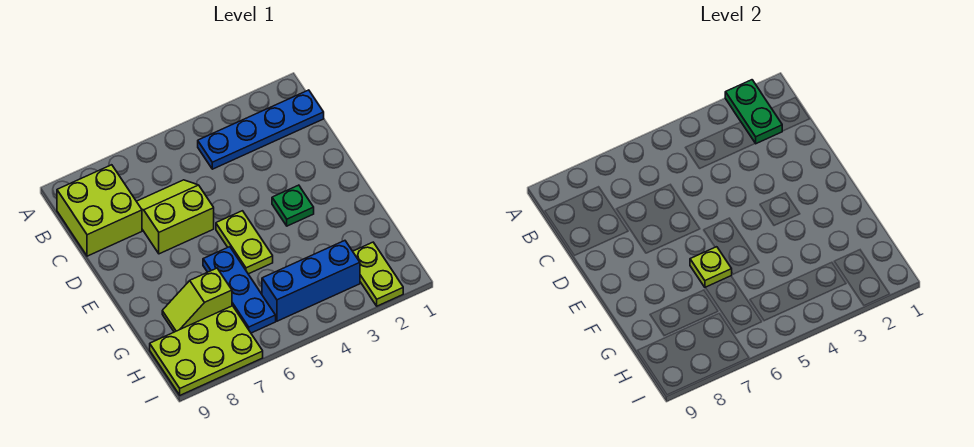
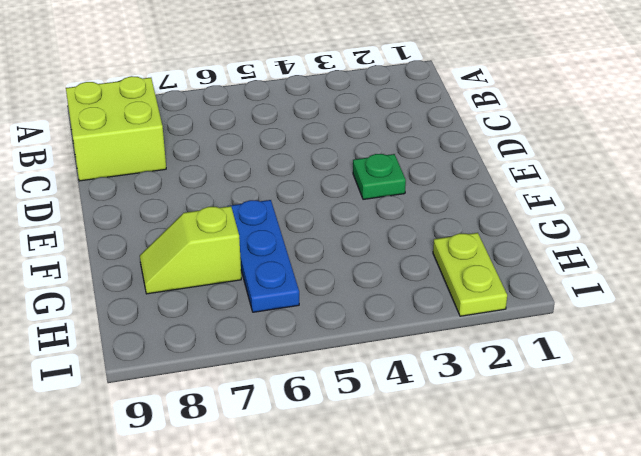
none -> blue plate B1:B4 level 1
none -> lime slope C6:D7 level 1 top D
none -> lime plate E5:F5 level 1

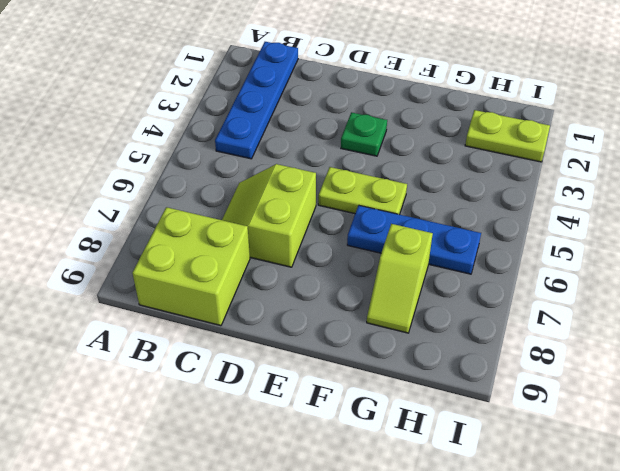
none -> blue brick H3:H5 level 1
none -> lime plate H7:I9 level 1
none -> green plate A2:B2 level 2

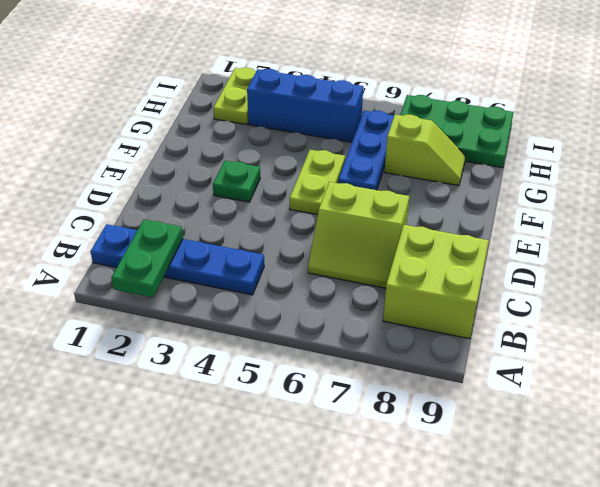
green plate H7:I9 level 1 -> lime plate H7:I9 level 1
none -> lime plate F6 level 2

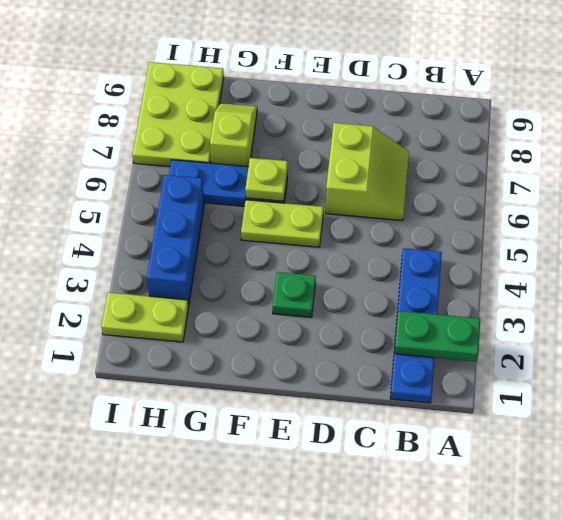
none -> lime brick B8:C9 level 1

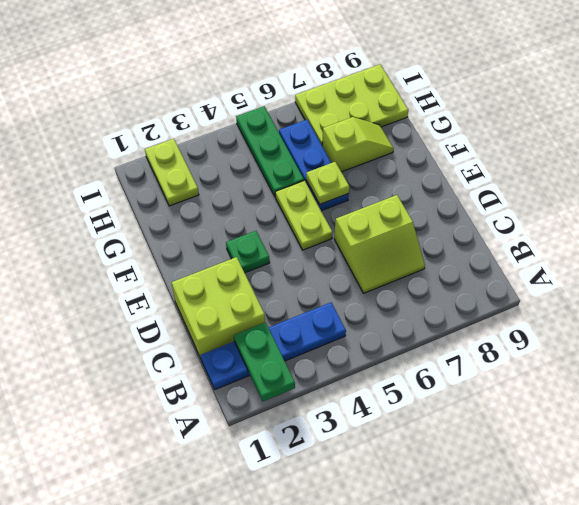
lime brick C1:D2 level 1 -> lime brick B8:C9 level 1
green plate G5:I5 level 1 -> blue brick H3:H5 level 1

